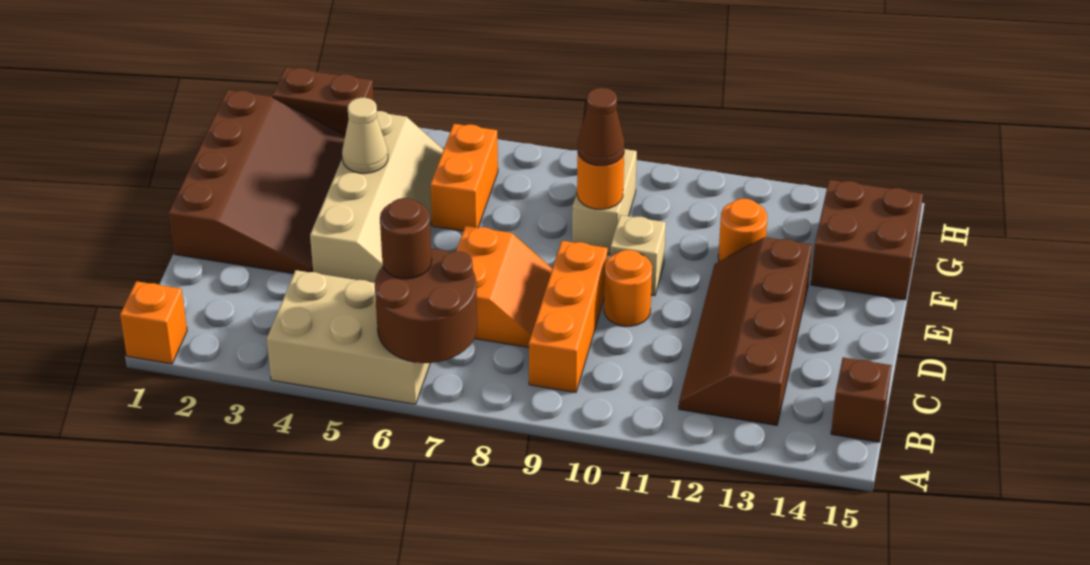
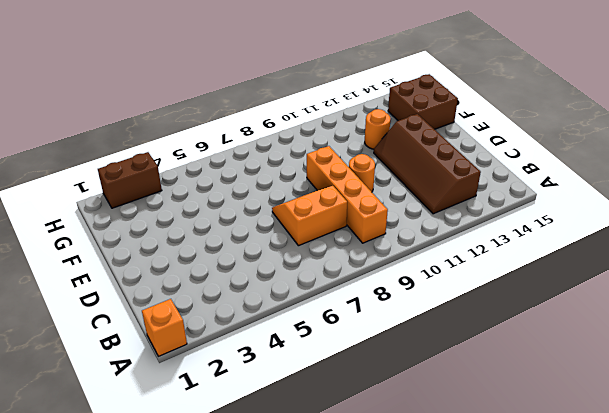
orange brick B9:E9 level 1 -> orange brick B9:D9 level 1
orange slope C7:D8 level 1 top C -> orange slope C7:D8 level 1 top 7
none -> tan brick A4:B6 level 1
none -> brown brick B15 level 1
none -> brown slope D1:G3 level 1 top 1

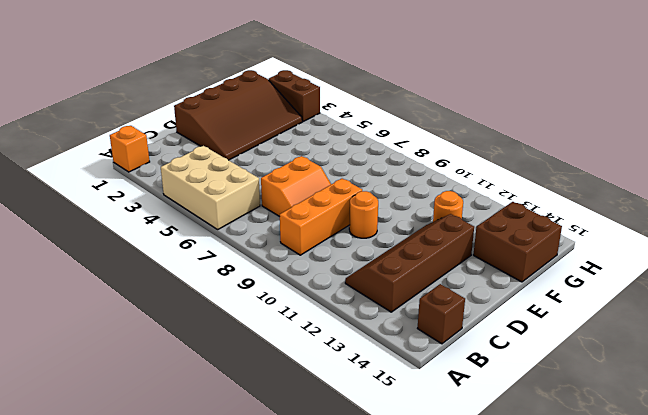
none -> tan slope D4:G5 level 1 top 4
none -> tan brick E10 level 1
none -> orange brick F6:G6 level 1

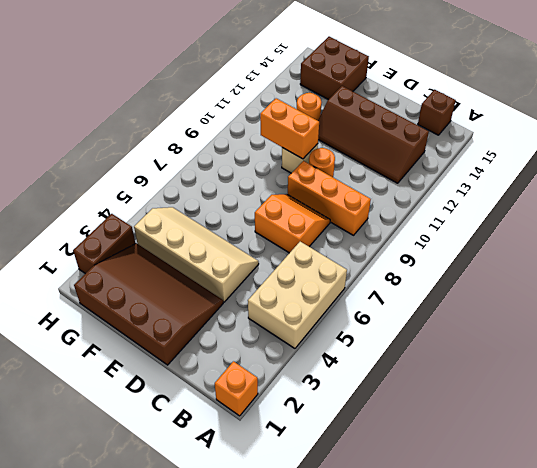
orange brick E10:F10 level 2 -> orange brick F6:G6 level 1
none -> tan brick F9:G9 level 1
none -> brown round brick A6:B7 level 2
none -> tan cone F4 level 2

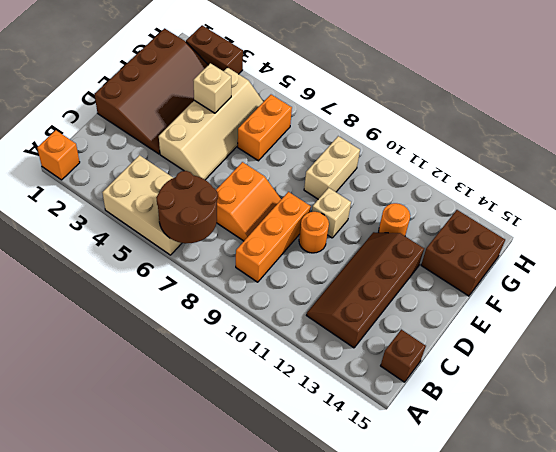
tan brick F4 level 2 -> tan cone F4 level 2
none -> orange round brick F9 level 2
none -> brown round brick B6 level 3
none -> brown cone F9 level 3

